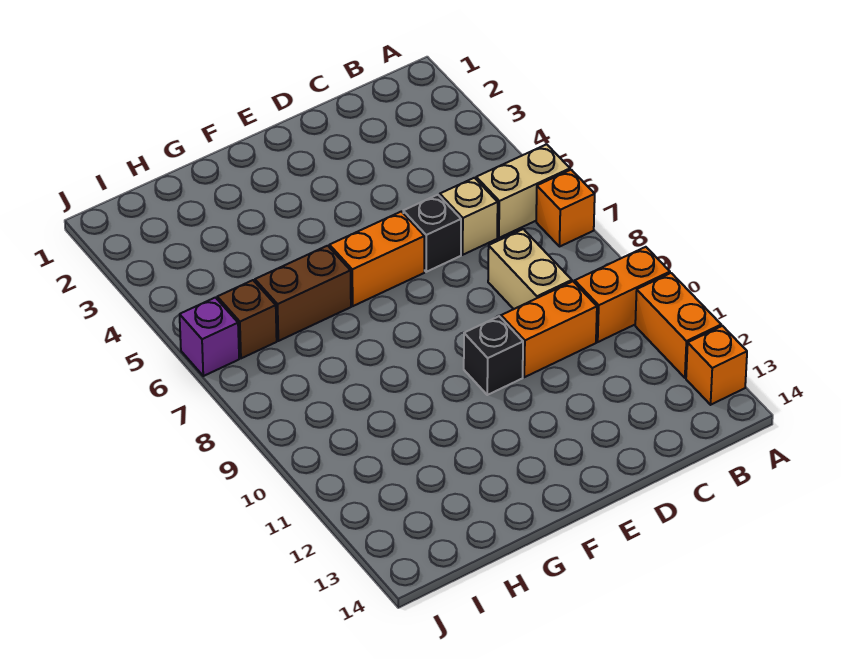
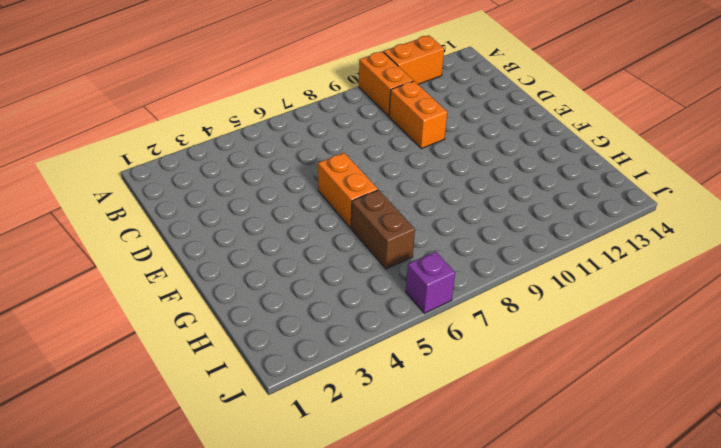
none -> tan brick A6:B6 level 1
none -> orange brick A7 level 1
none -> orange brick A13 level 1

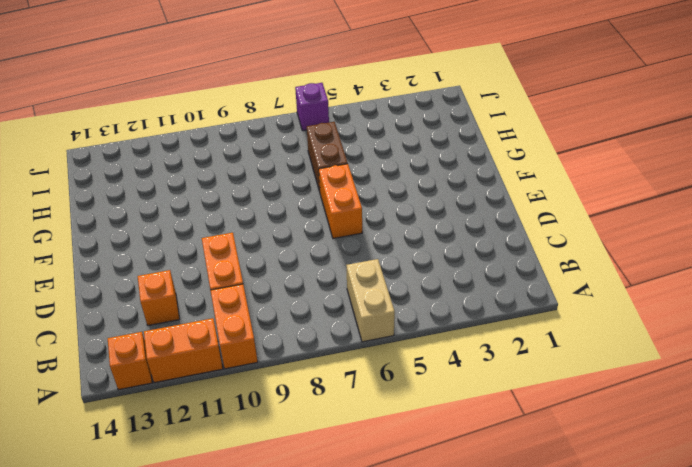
orange brick C12 level 1 -> orange brick A7 level 1
none -> tan brick C6 level 1
none -> tan brick C8:C9 level 1
none -> black brick D6 level 1

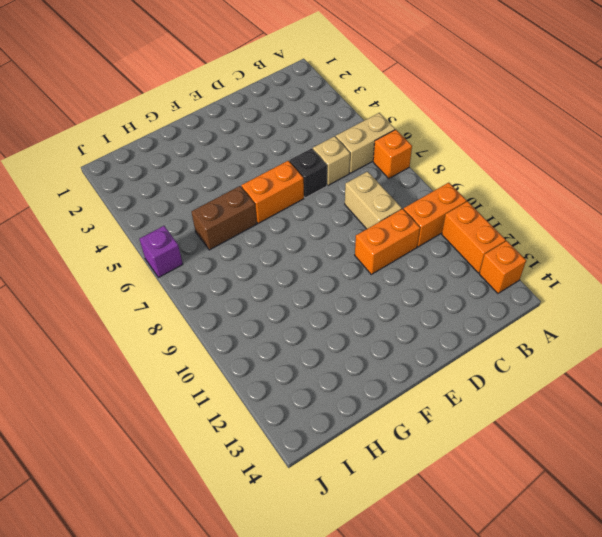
none -> black brick E10 level 1
none -> brown brick I6 level 1

